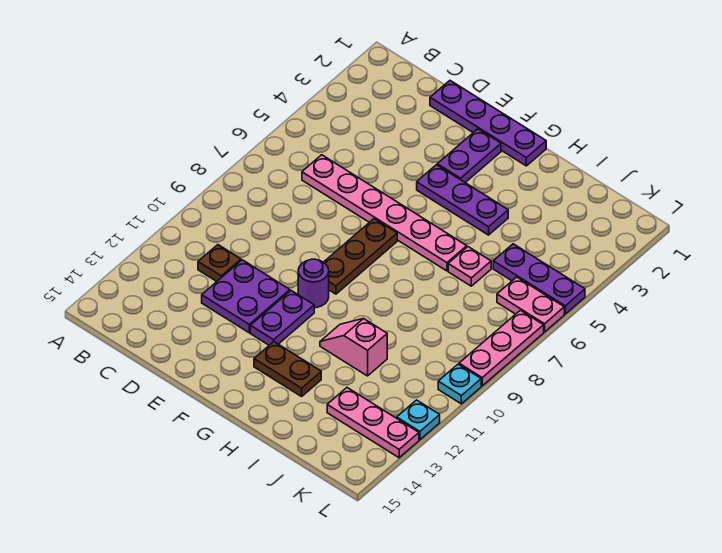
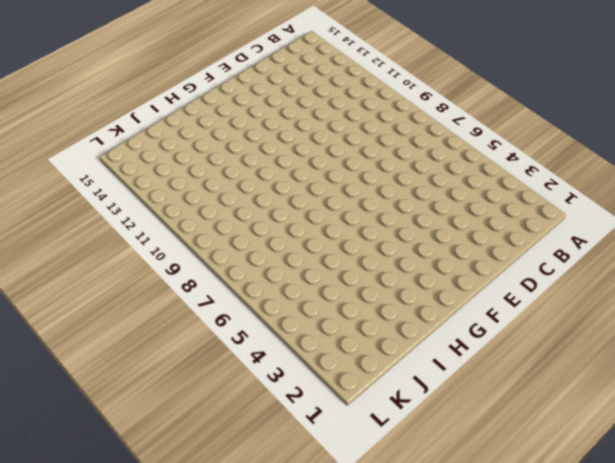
none -> pink plate C6:H6 level 1
none -> brown plate C11 level 1
none -> purple plate D1:G1 level 1

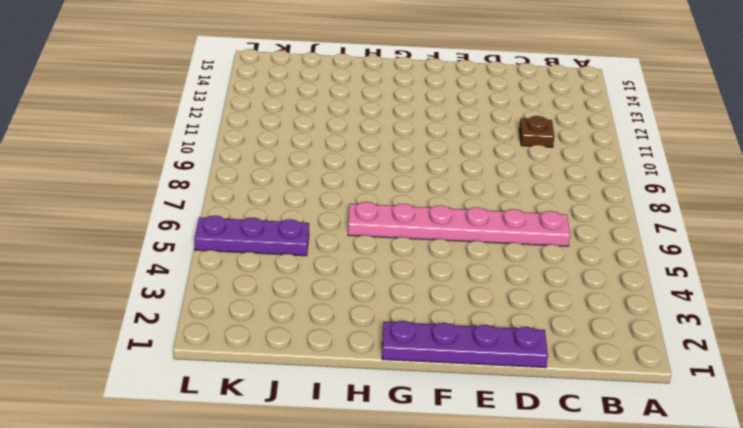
none -> purple plate D11:E12 level 1
none -> purple plate F2:F3 level 1
none -> purple plate F4:H4 level 1

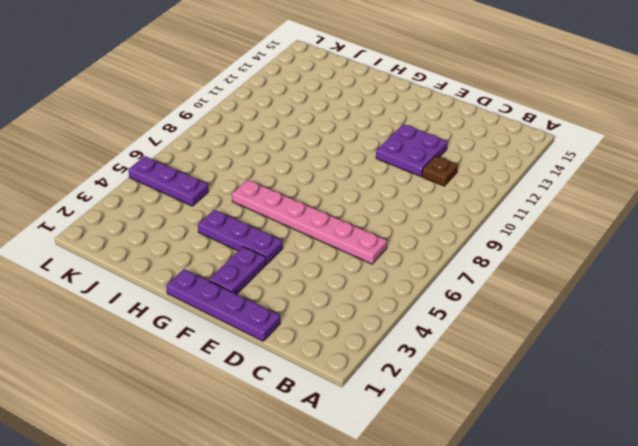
none -> brown plate F7:F9 level 1
none -> purple round brick F10 level 1
none -> purple plate F11:F12 level 1

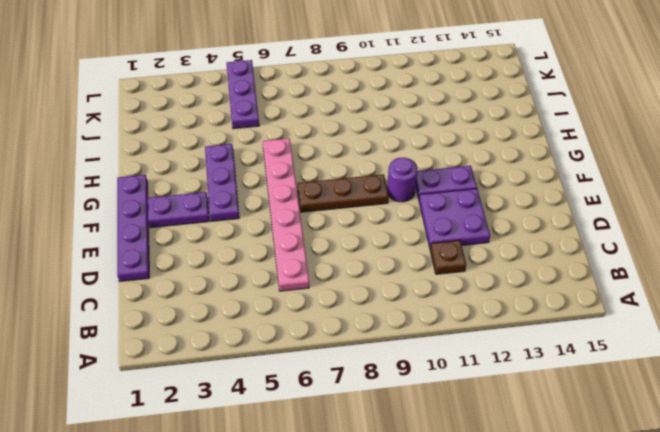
none -> brown plate G13:H13 level 1
none -> pink slope H11:I11 level 1 top I
none -> pink plate I6 level 1

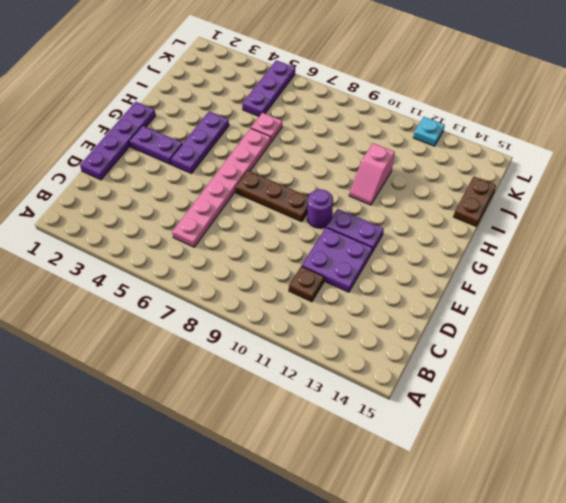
brown plate I15:J15 level 1 -> brown plate G13:H13 level 1
none -> pink plate J13:L13 level 1
none -> pink plate K6:L6 level 1
none -> pink plate L7:L9 level 1

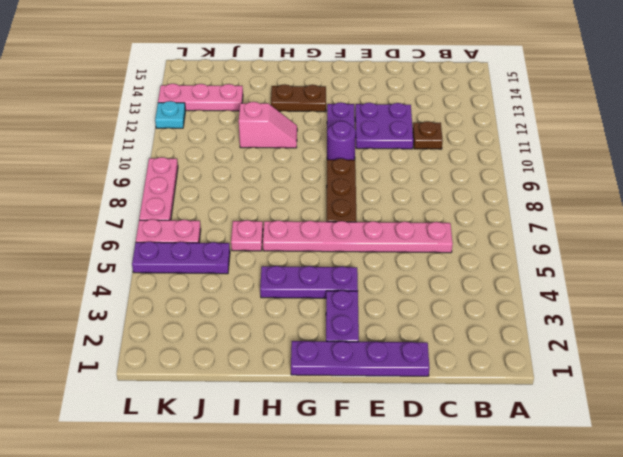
none -> cyan plate L10 level 1

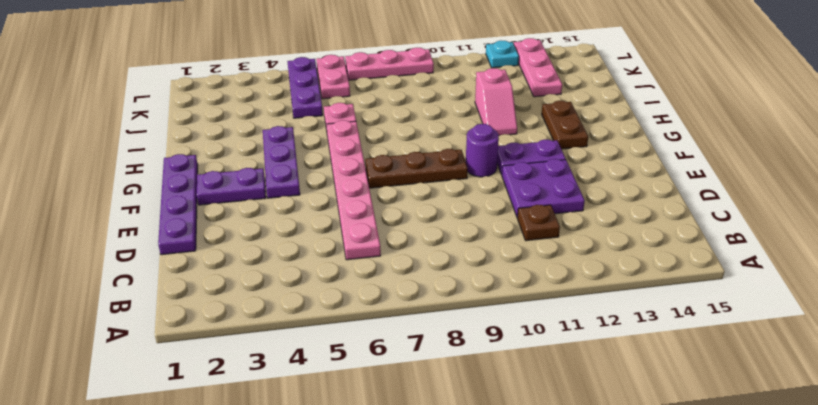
none -> cyan plate L10 level 1

